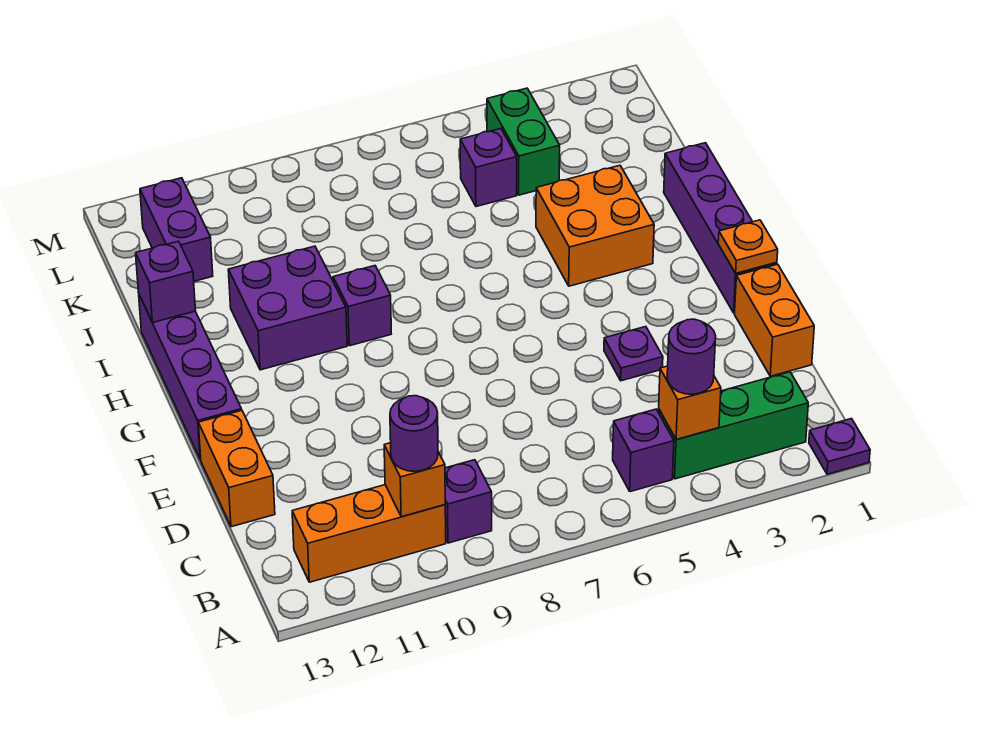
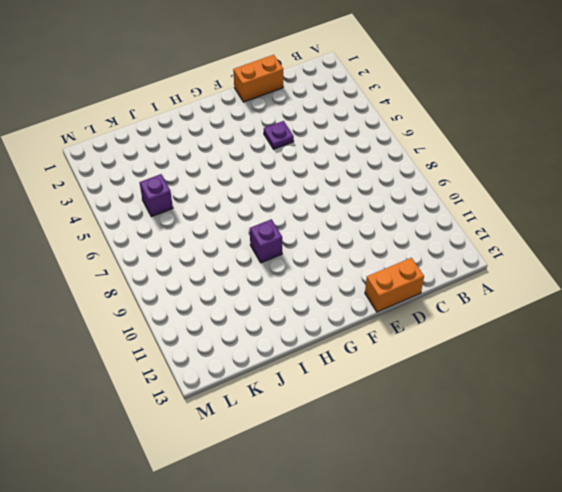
none -> purple plate A1 level 1
none -> green brick B2:B4 level 1
none -> purple brick B5 level 1

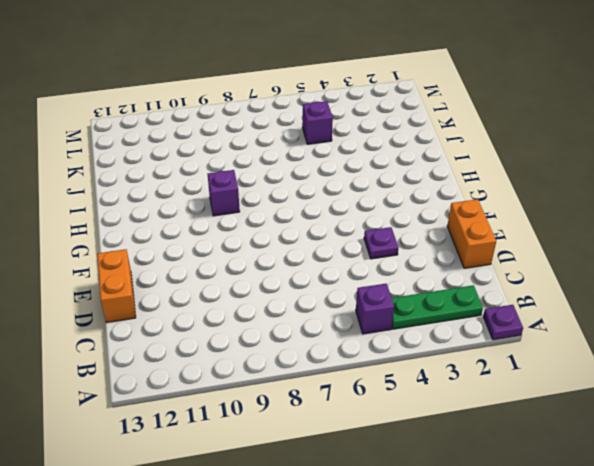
green plate B2:B4 level 1 -> green brick B2:B4 level 1
none -> purple brick B9 level 1
none -> orange brick B10:B12 level 1
none -> purple brick F1:I1 level 1

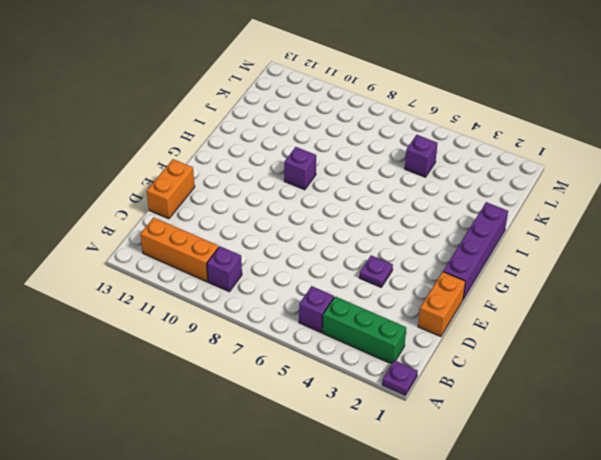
none -> purple brick F13:I13 level 1
none -> orange brick H3:I4 level 1
none -> purple brick H10:I11 level 1

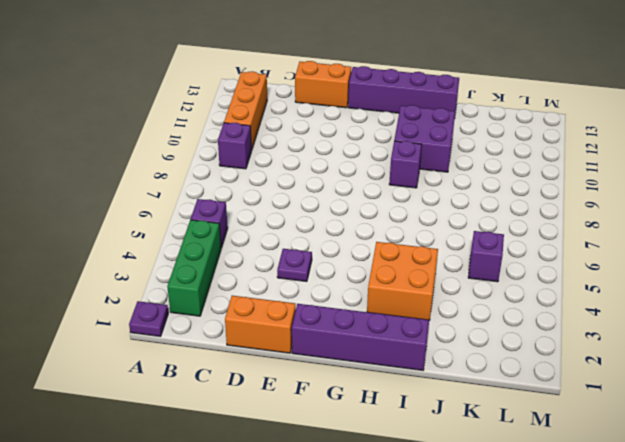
none -> green brick K4:L4 level 1
none -> purple brick K12:L12 level 1
none -> orange brick B4 level 2

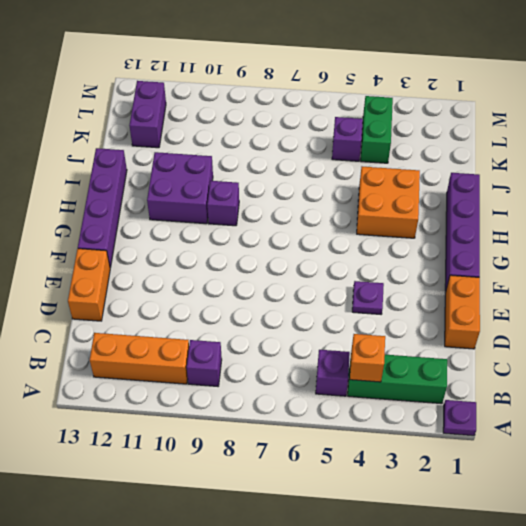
none -> orange brick B10 level 2
none -> orange plate F1 level 2
none -> purple brick I13 level 2

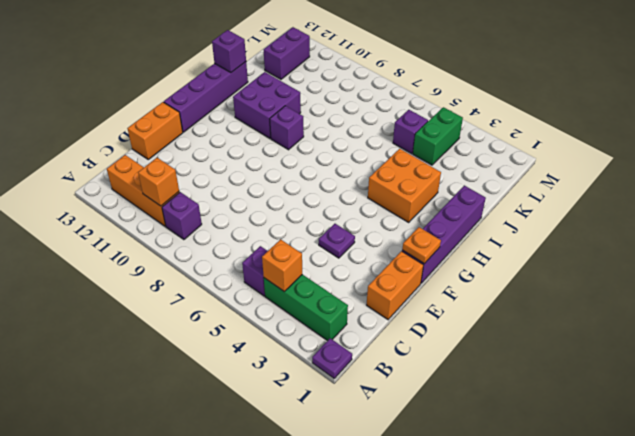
none -> purple round brick B4 level 3
none -> purple round brick B10 level 3

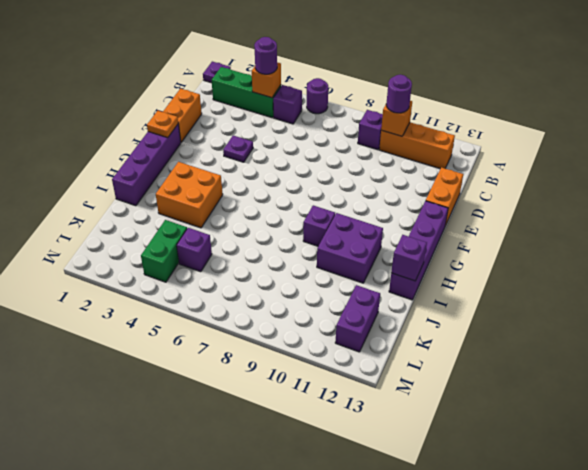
purple round brick A6 level 1 -> none

